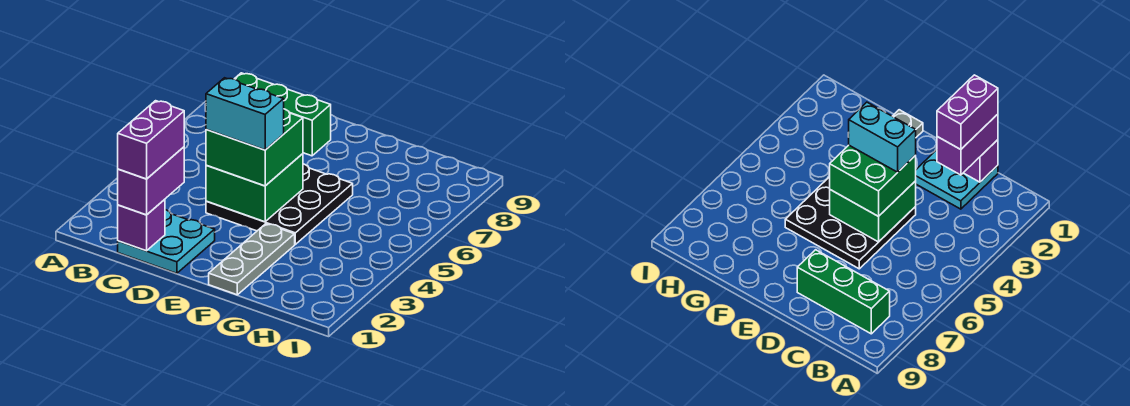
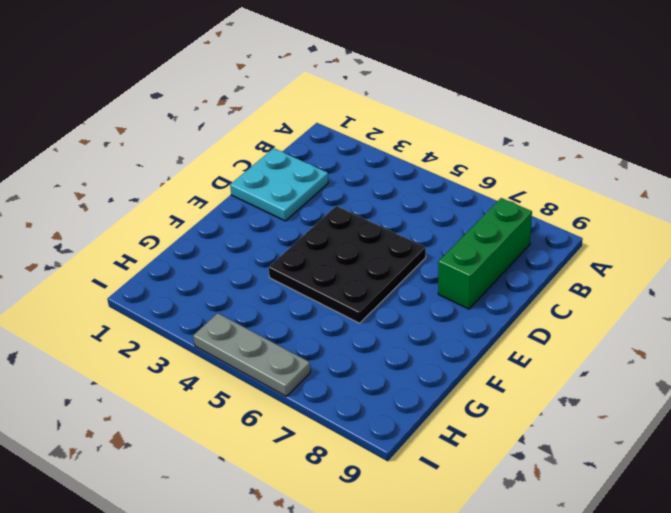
grey plate I4:I6 level 1 -> grey plate F1:F3 level 1
none -> purple brick C1 level 2
none -> green brick D4:E5 level 2

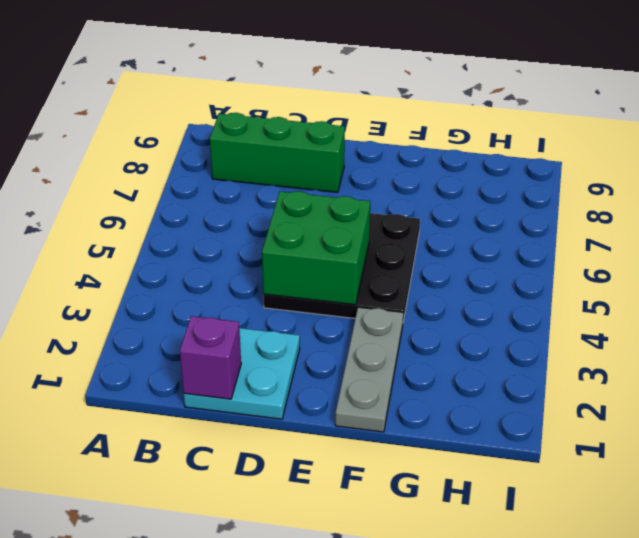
none -> purple brick C1:C2 level 3
none -> green brick D4:E5 level 3

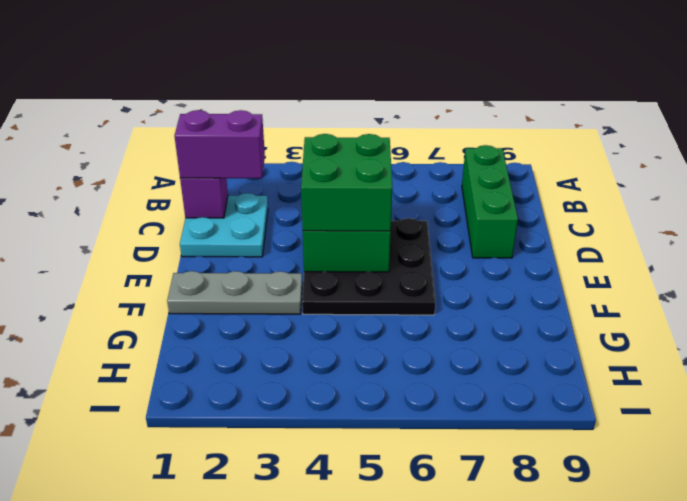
none -> purple brick C1:C2 level 4
none -> cyan brick D4:E4 level 4

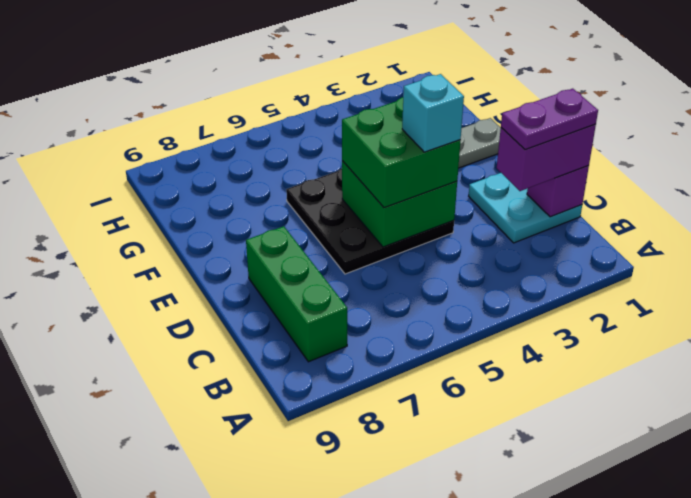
purple plate C1:C2 level 4 -> purple brick C1:C2 level 4
cyan brick D4 level 4 -> cyan brick D4:E4 level 4

